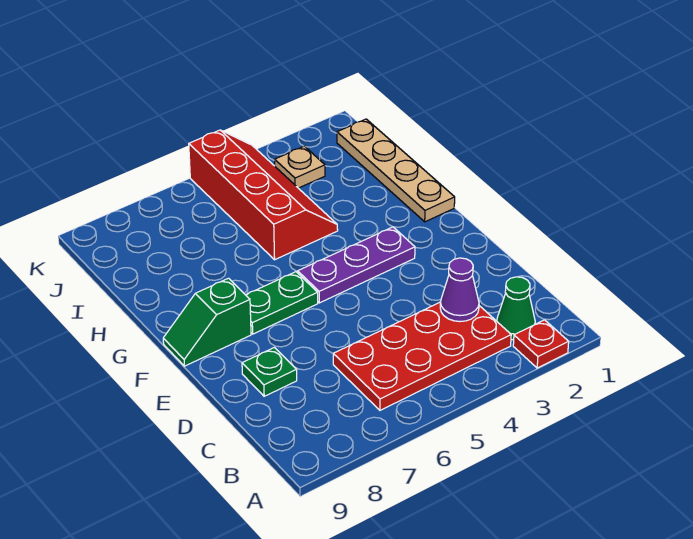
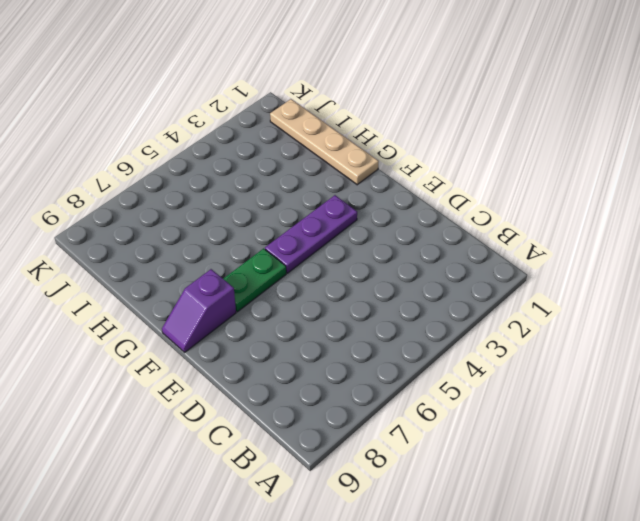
purple slope F8:F9 level 1 top 8 -> green slope F8:F9 level 1 top 8
none -> red plate A2 level 1
none -> green cone B2 level 1

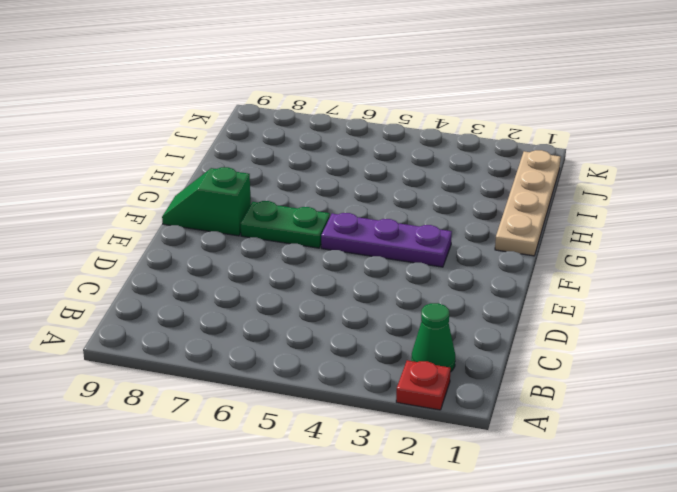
none -> red plate B3:C6 level 1
none -> green plate D8 level 1

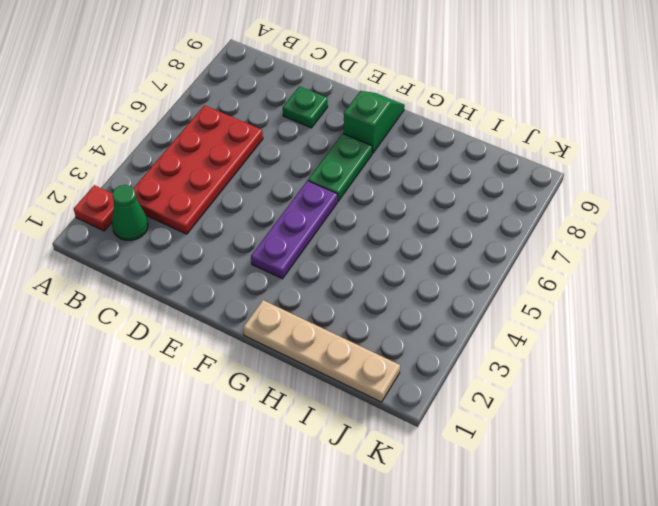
none -> red slope H4:K5 level 1 top 5
none -> tan plate J3 level 1

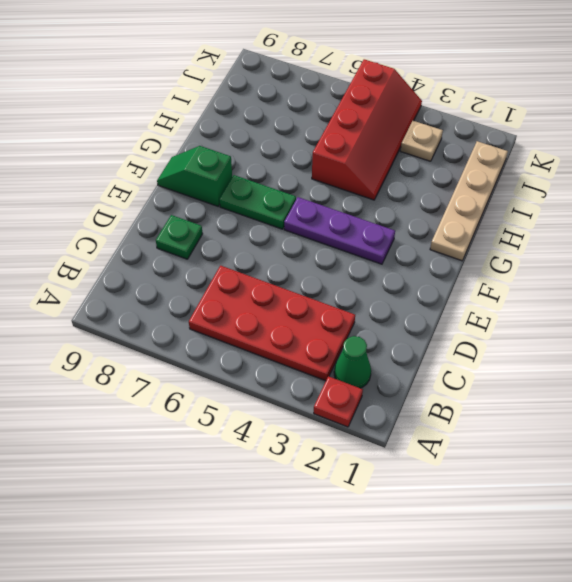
none -> purple cone C3 level 2

